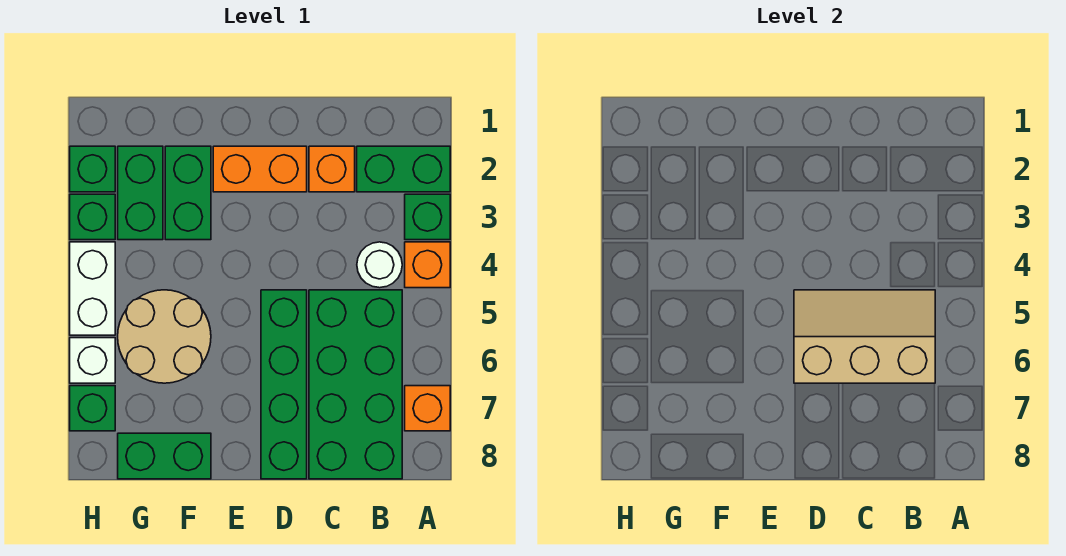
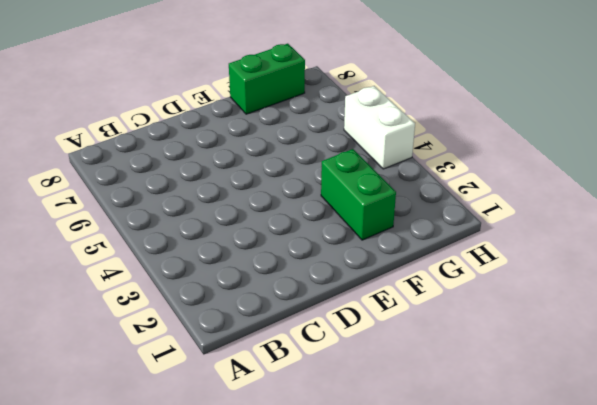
none -> green brick A2:B2 level 1
none -> green brick A3 level 1
none -> orange brick A4 level 1

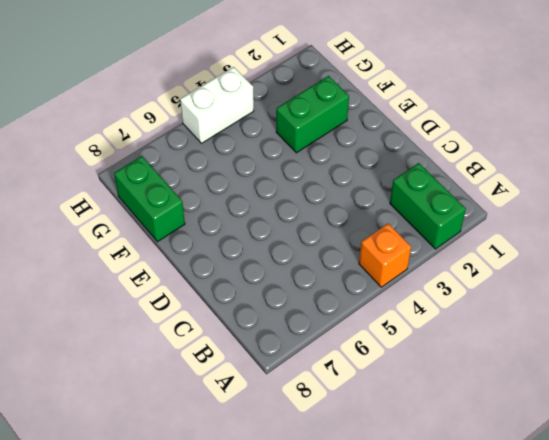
none -> green brick A3 level 1
none -> orange brick A7 level 1
none -> white round brick B4 level 1

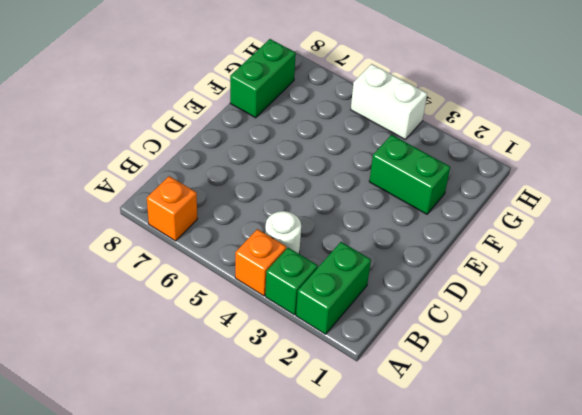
none -> green brick B5:C8 level 1
none -> orange brick C2 level 1
none -> orange brick D2:E2 level 1

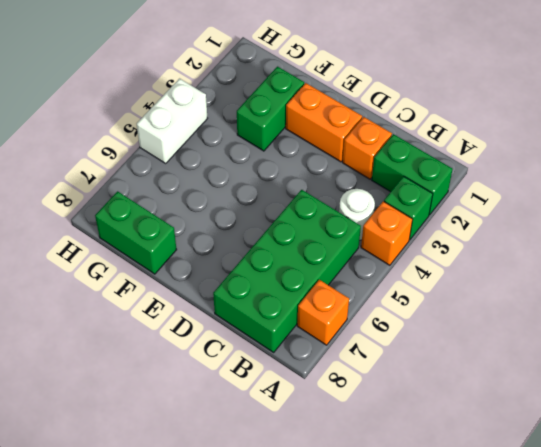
none -> green brick D5:D8 level 1
none -> tan round brick F5:G6 level 1
none -> green brick G2:G3 level 1

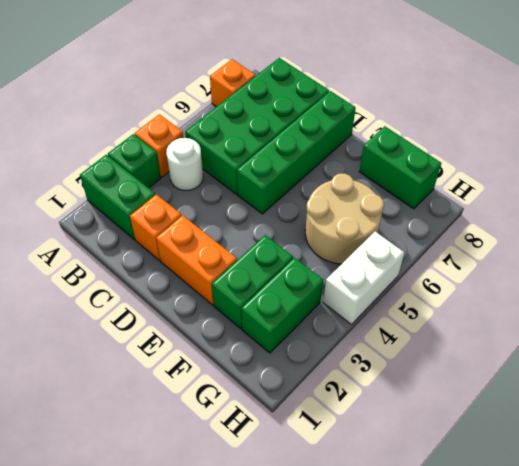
none -> green brick H2 level 1
none -> green brick H3 level 1
none -> white brick H6 level 1

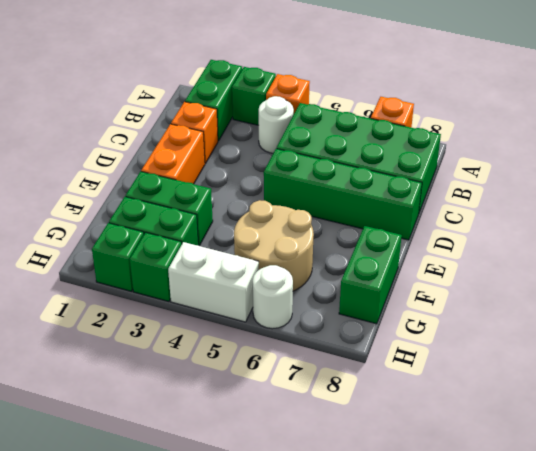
white round brick H6 level 1 -> white brick H6 level 1
none -> green brick H7 level 1
none -> tan slope B5:D6 level 2 top 6

